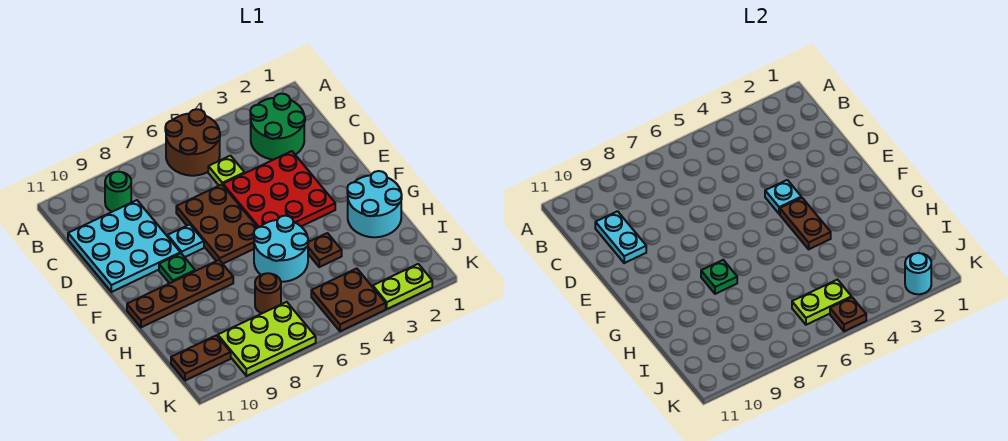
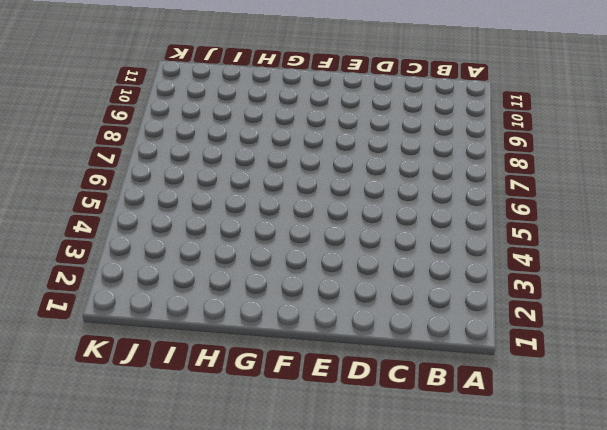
none -> brown round brick A5:B6 level 1
none -> green round brick B2:C3 level 1
none -> green round brick B9 level 1

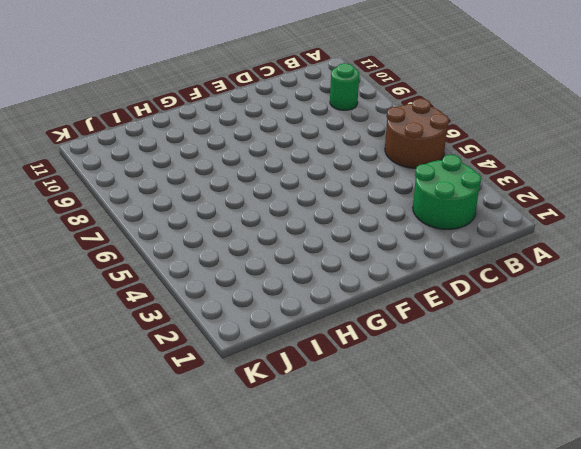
none -> lime plate C5 level 1
none -> cyan plate C9:E11 level 1
none -> red plate D3:F5 level 1

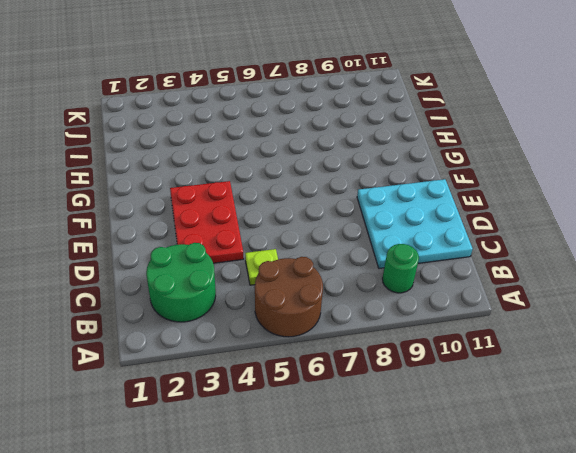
red plate D3:F4 level 1 -> red plate D3:F5 level 1
none -> brown plate D6:F7 level 1
none -> cyan plate E8 level 1
none -> green plate F9 level 1

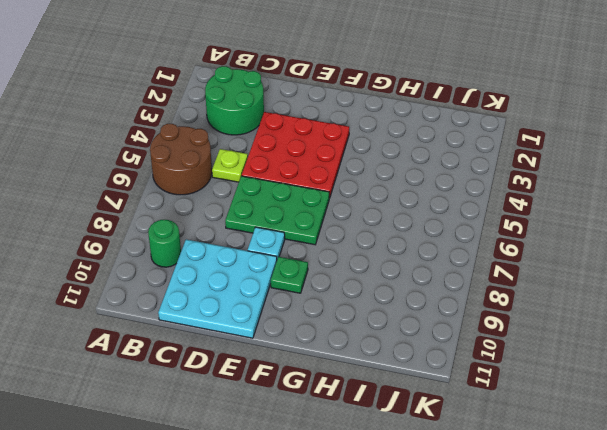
green plate D6:F7 level 1 -> brown plate D6:F7 level 1
none -> cyan round brick G1:H2 level 1
none -> cyan round brick G5:H6 level 1
none -> brown plate G8:G11 level 1

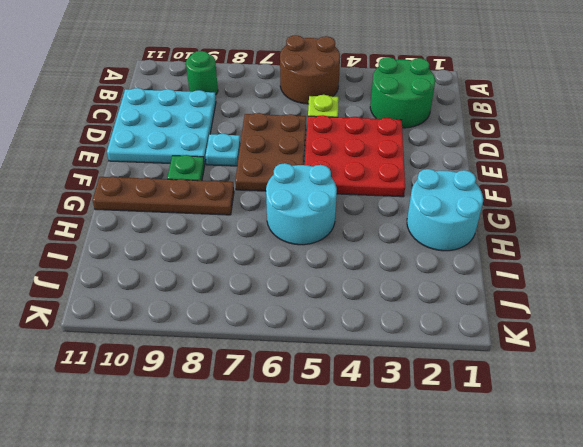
none -> brown plate H4 level 1
none -> brown round brick I7 level 1
none -> brown plate J4:K5 level 1

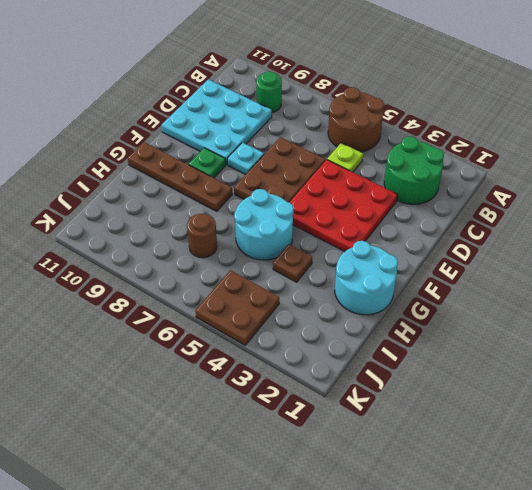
none -> lime plate J7:K9 level 1
none -> brown plate J10:J11 level 1
none -> lime plate K2:K3 level 1

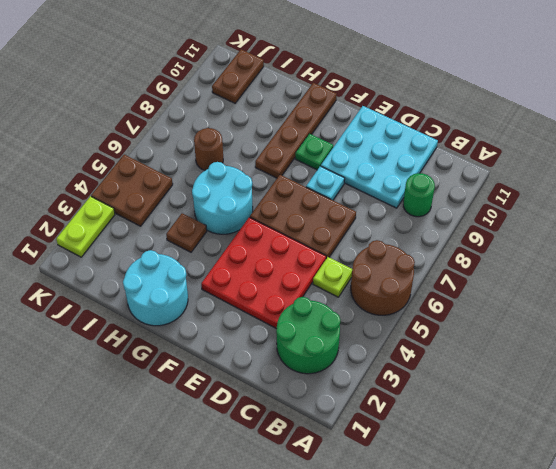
none -> lime plate J7:K9 level 1
none -> cyan plate C10:D10 level 2
none -> cyan plate E4 level 2

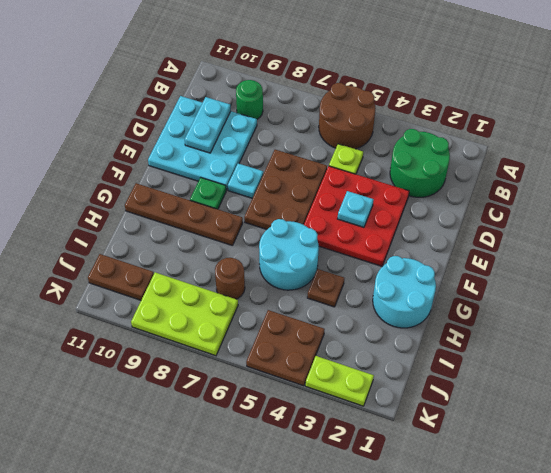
none -> brown plate F4:G4 level 2
none -> green plate G8 level 2
none -> lime plate J5:J6 level 2

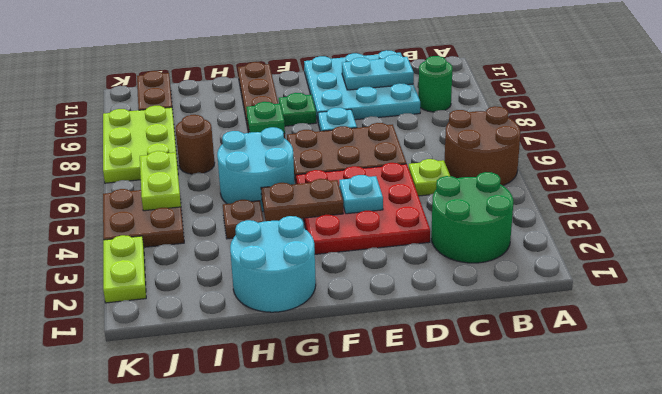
none -> cyan round brick K2 level 2
none -> brown plate K5 level 2

